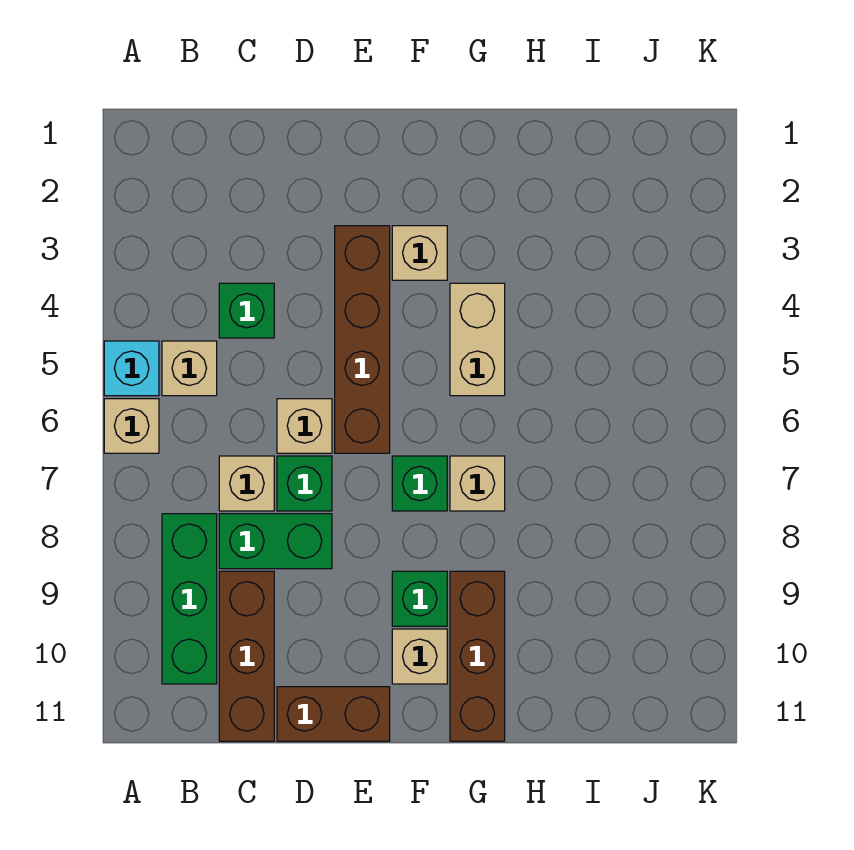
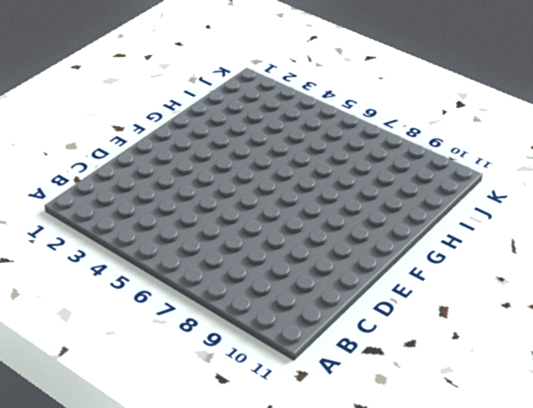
none -> cyan brick A5 level 1
none -> tan brick A6 level 1
none -> tan brick B5 level 1

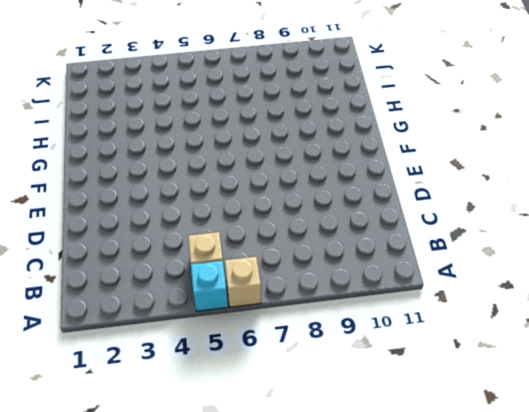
none -> green brick B8:B10 level 1
none -> green brick C4 level 1
none -> tan brick C7 level 1

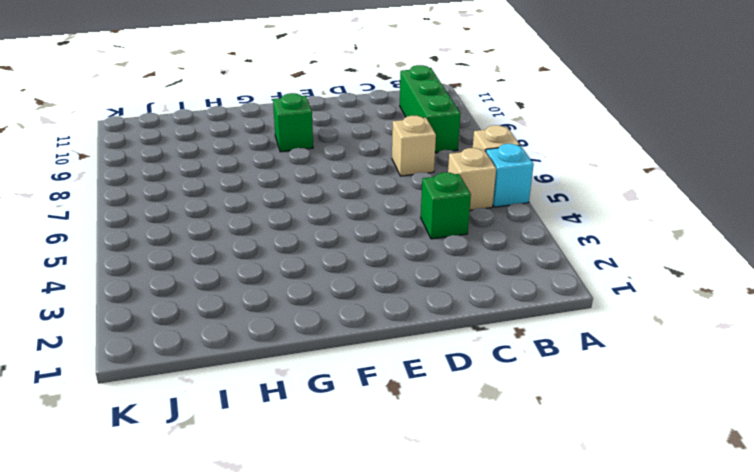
none -> green brick C8:D8 level 1
none -> brown brick C9:C11 level 1
none -> tan brick D6 level 1

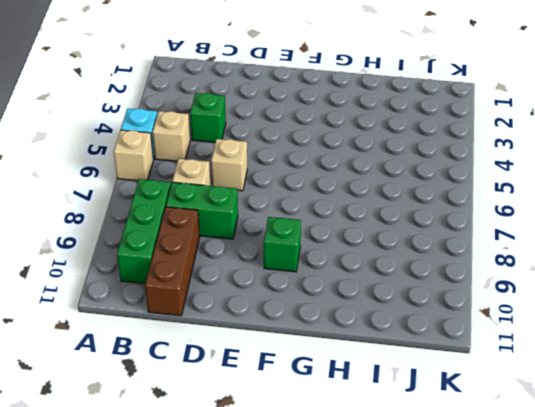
none -> green brick D7 level 1
none -> brown brick D11:E11 level 1
none -> brown brick E3:E6 level 1

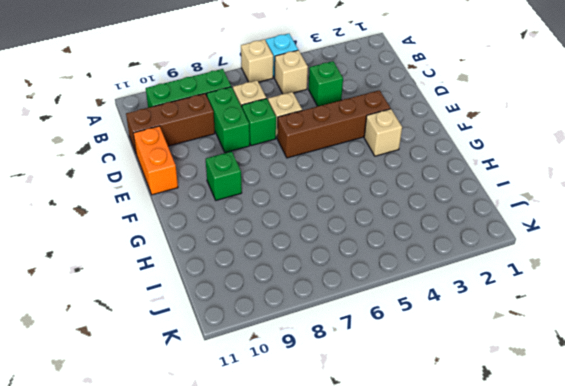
orange brick D11:E11 level 1 -> brown brick D11:E11 level 1
none -> green brick F7 level 1
none -> tan brick F10 level 1
none -> tan brick G4:G5 level 1

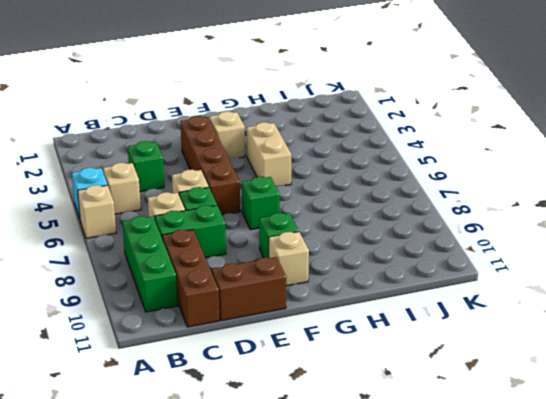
none -> tan brick G7 level 1
none -> brown brick G9:G11 level 1

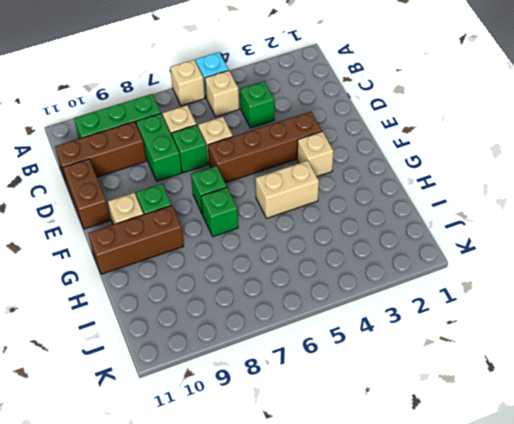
green brick G7 level 1 -> tan brick G7 level 1

